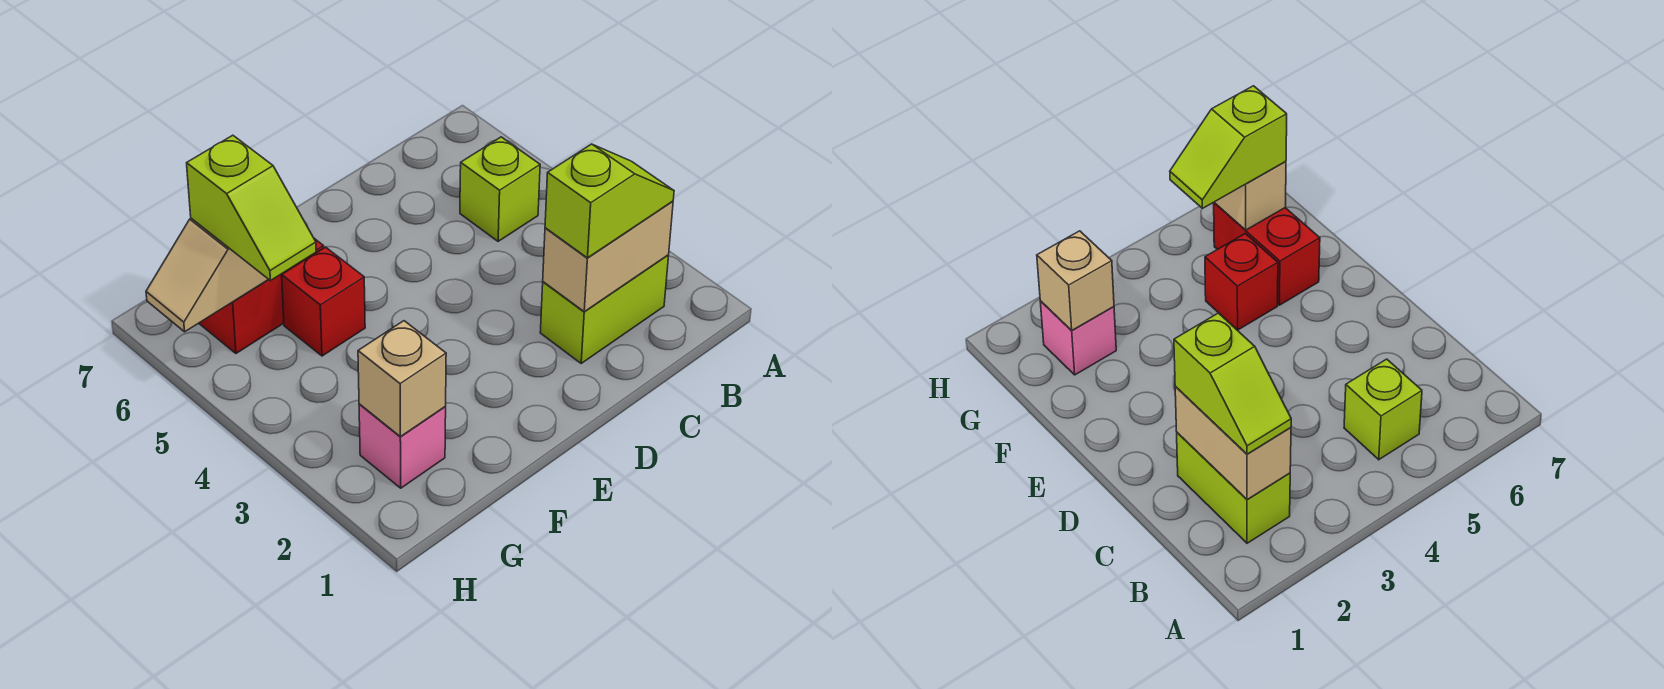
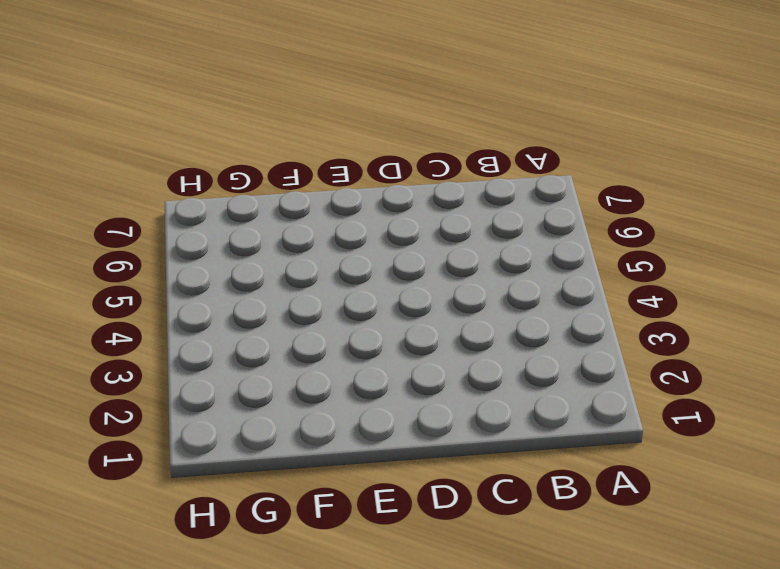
none -> lime brick B2:C2 level 1
none -> lime brick B5 level 1

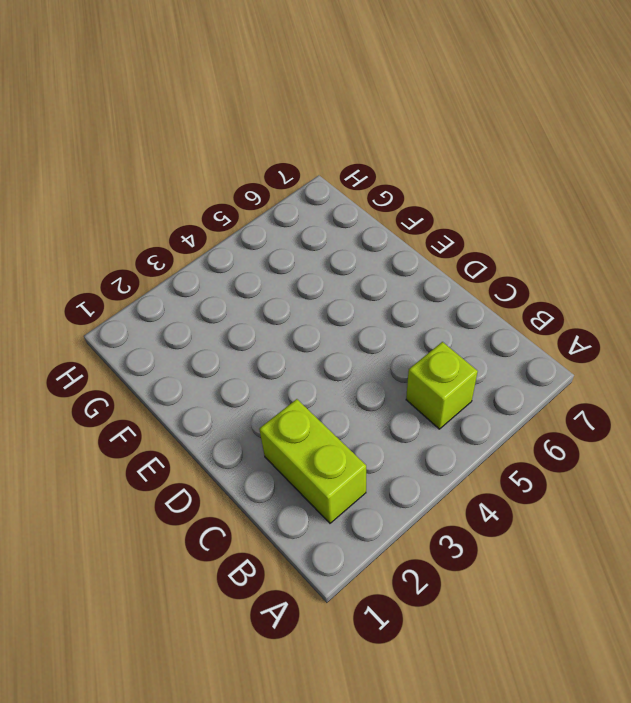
none -> red brick F5 level 1
none -> red brick F6:G6 level 1

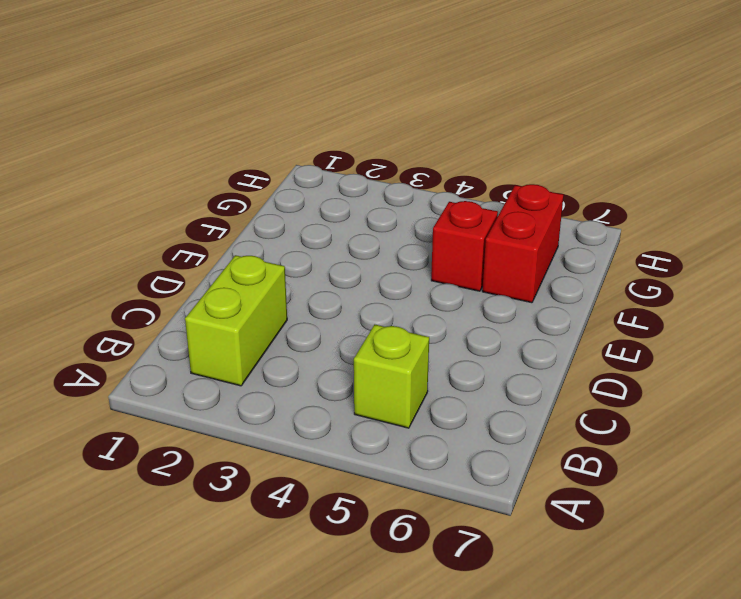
none -> pink brick G2 level 1
none -> tan brick B2:C2 level 2

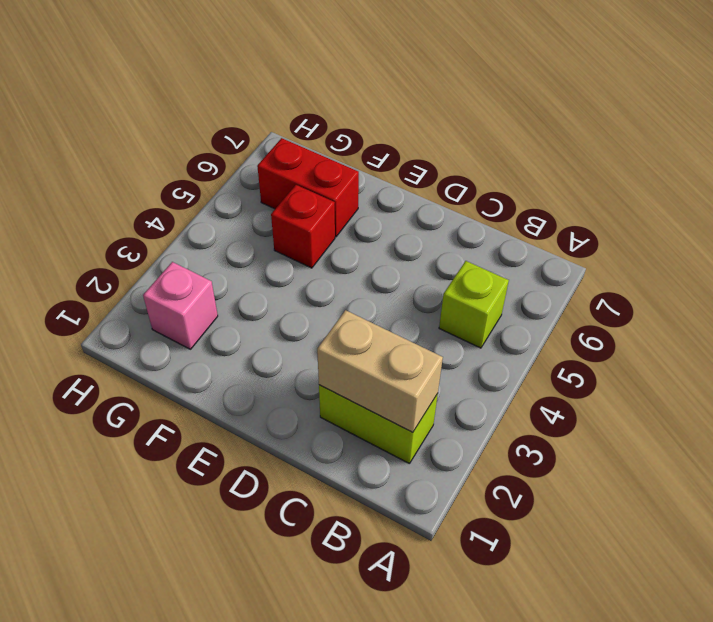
none -> tan brick G2 level 2
none -> tan slope G6:H6 level 2 top G

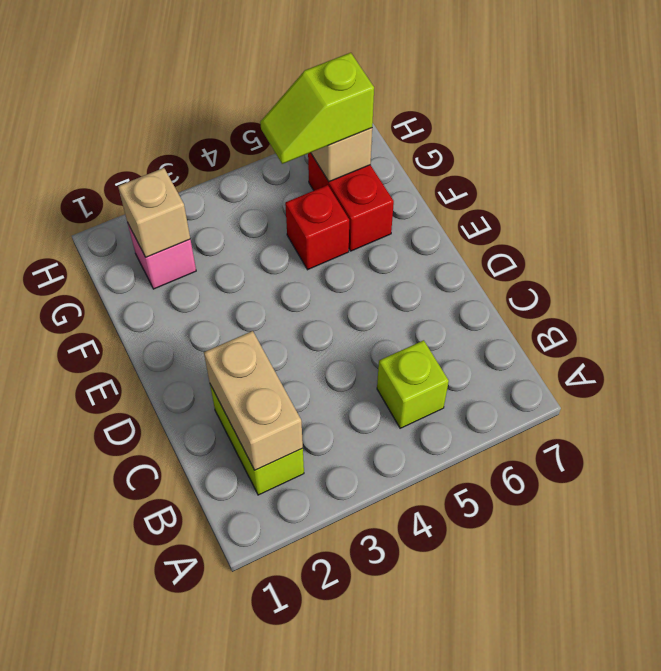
none -> lime slope B2:C2 level 3 top C

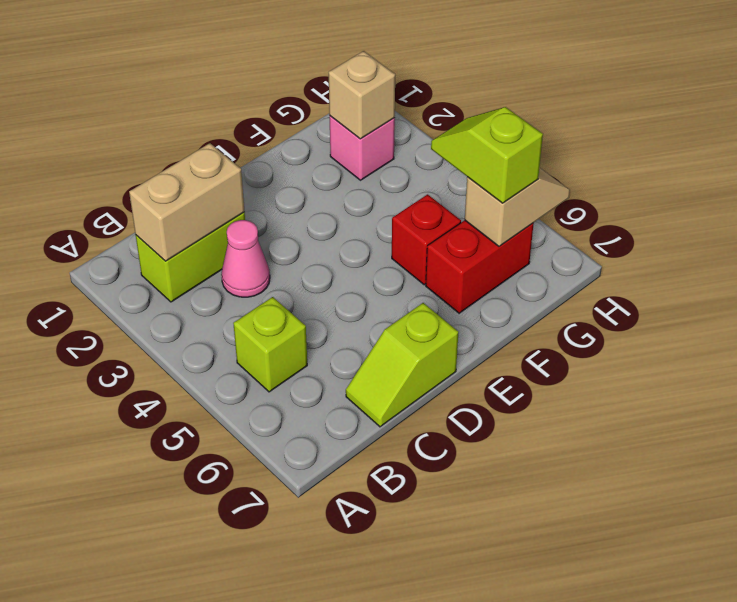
pink cone C3 level 1 -> none
lime slope C7:D7 level 1 top D -> lime slope B2:C2 level 3 top C

